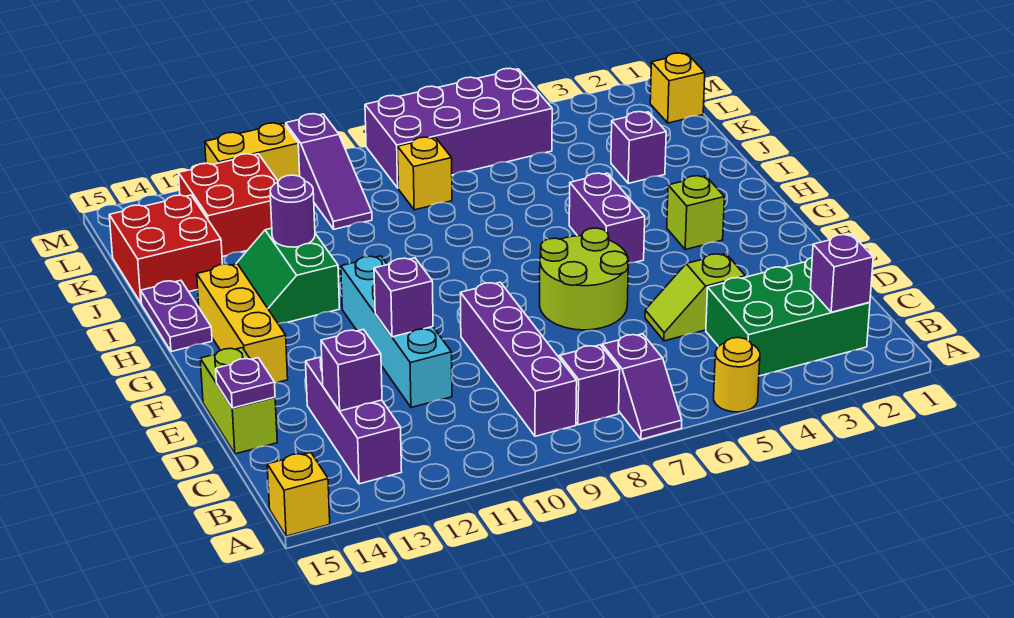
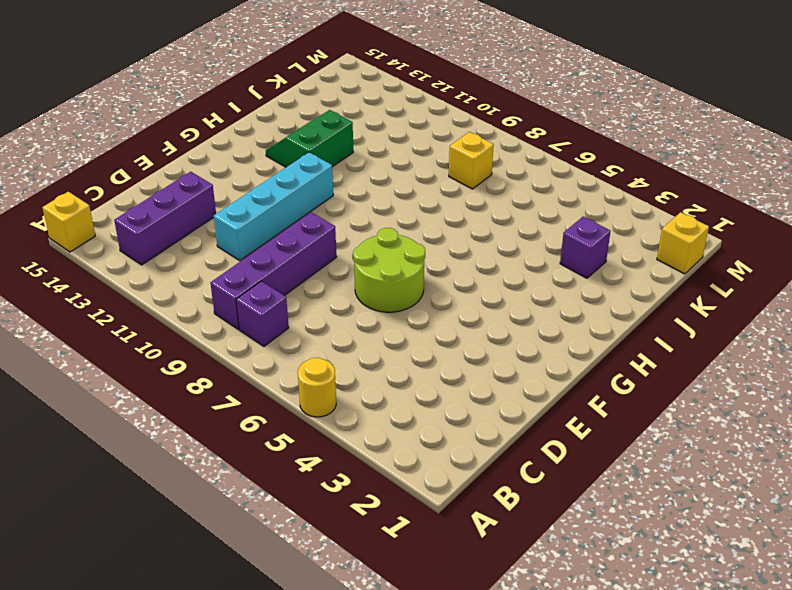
none -> purple slope A7:B7 level 1 top B
none -> green brick B2:C4 level 1
none -> lime slope D4:D5 level 1 top 4

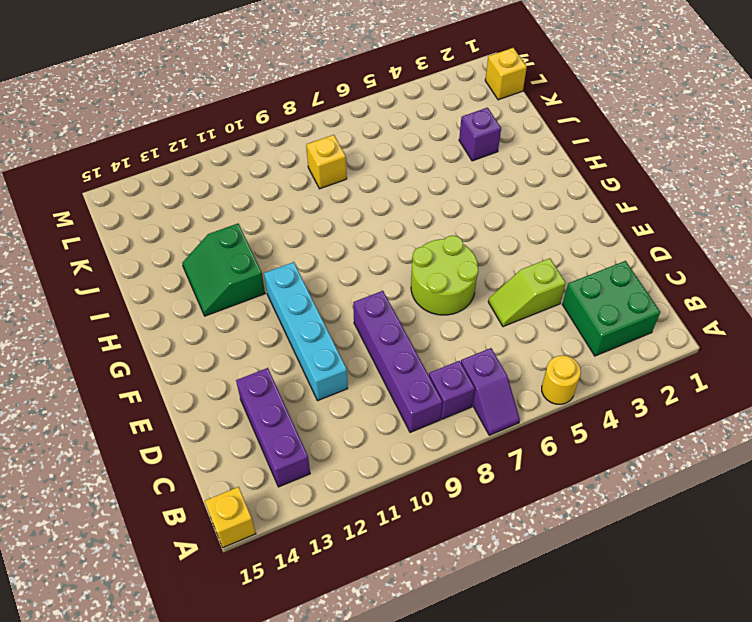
green brick B2:C3 level 1 -> green brick B2:C4 level 1
none -> lime brick D15:E15 level 1
none -> yellow brick F14:H14 level 1
none -> lime brick G3 level 1

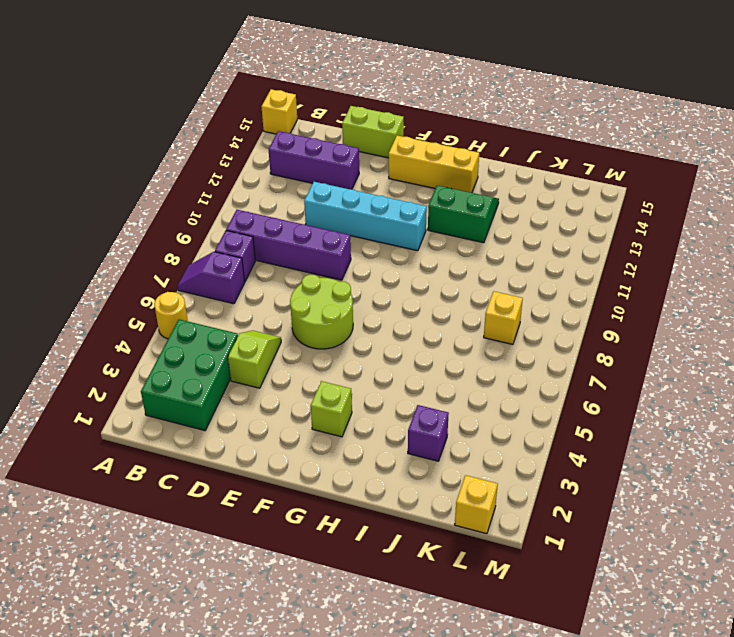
none -> purple brick G5:H5 level 1
none -> purple plate H15:I15 level 1
none -> red brick J14:K15 level 1

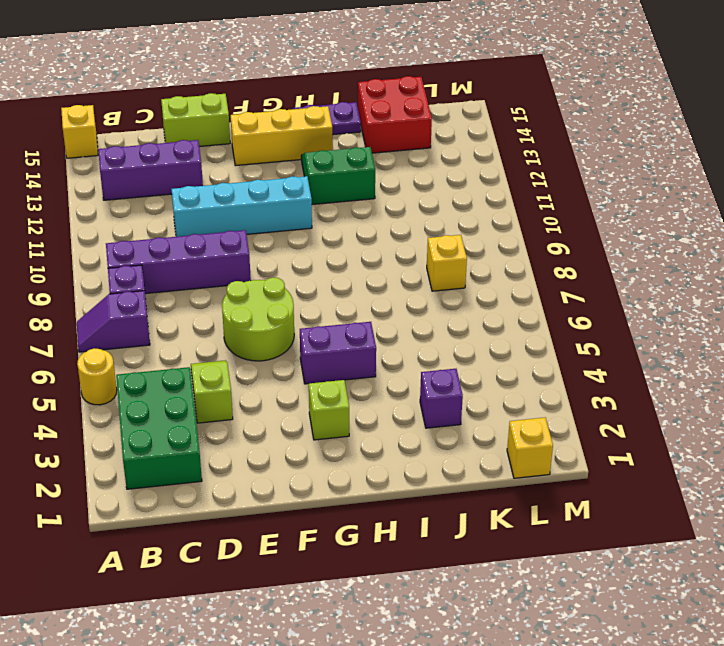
none -> purple slope K10:M10 level 1 top M
none -> red brick K12:L13 level 1
none -> purple brick L5:M8 level 1

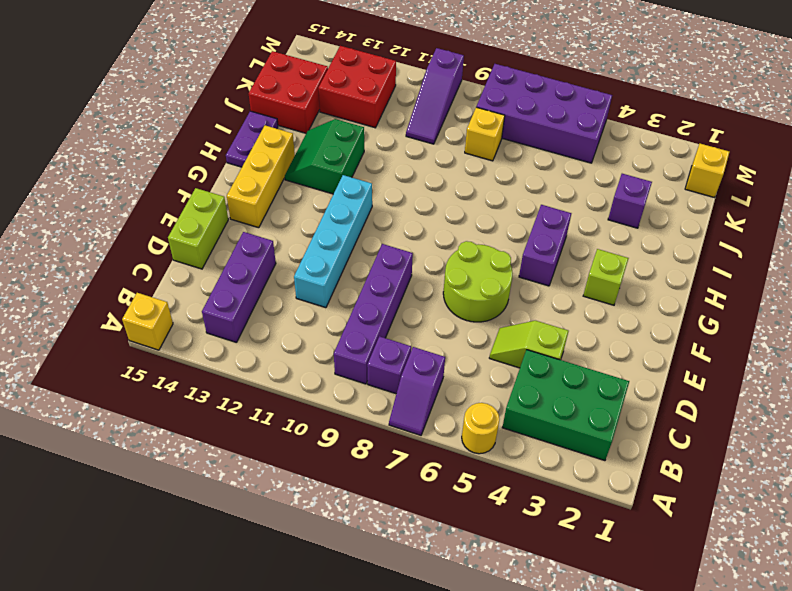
none -> yellow brick M11:M12 level 1
none -> purple brick B2 level 2
none -> purple brick C13 level 2

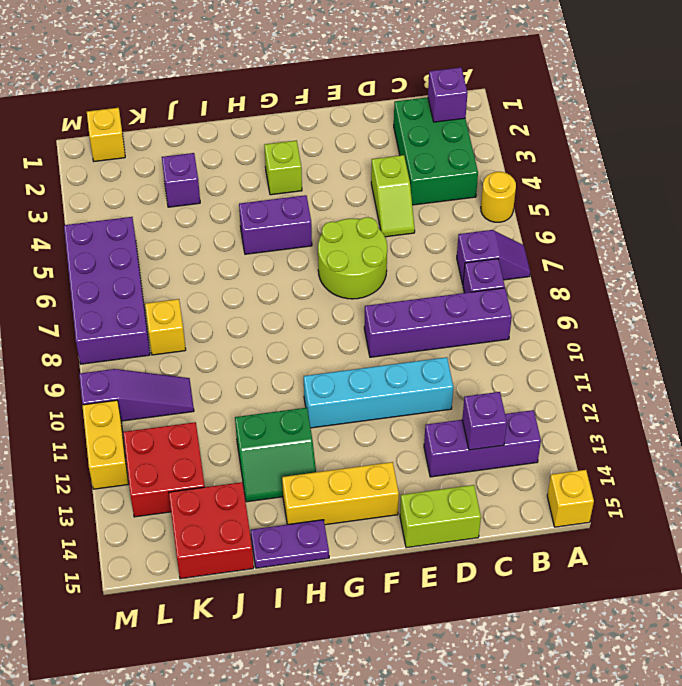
none -> purple plate D15 level 2
none -> purple brick E11 level 2
none -> purple round brick I12 level 2

